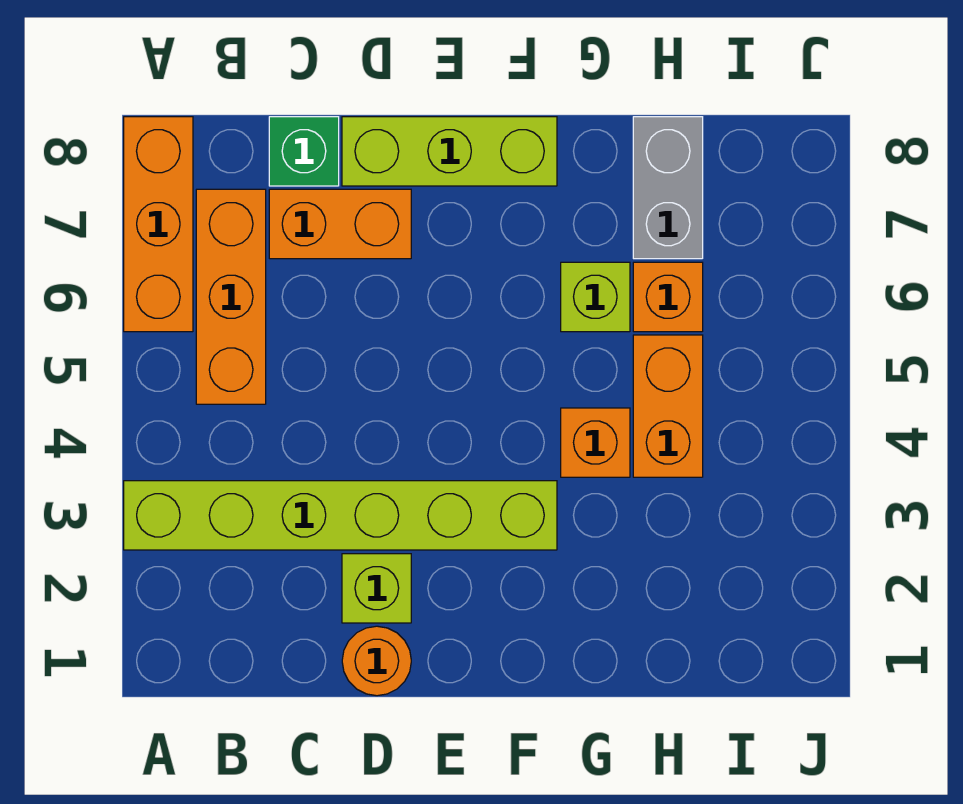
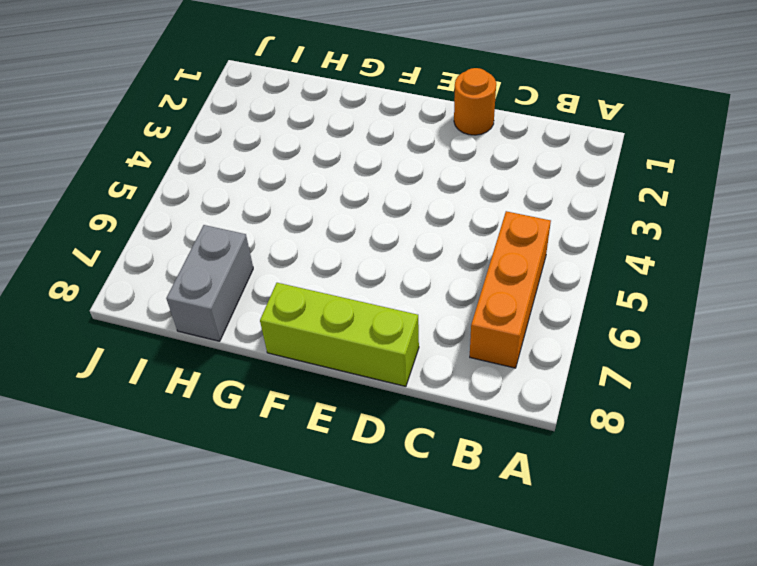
none -> lime brick A3:F3 level 1
none -> orange brick A6:A8 level 1
none -> orange brick C7:D7 level 1

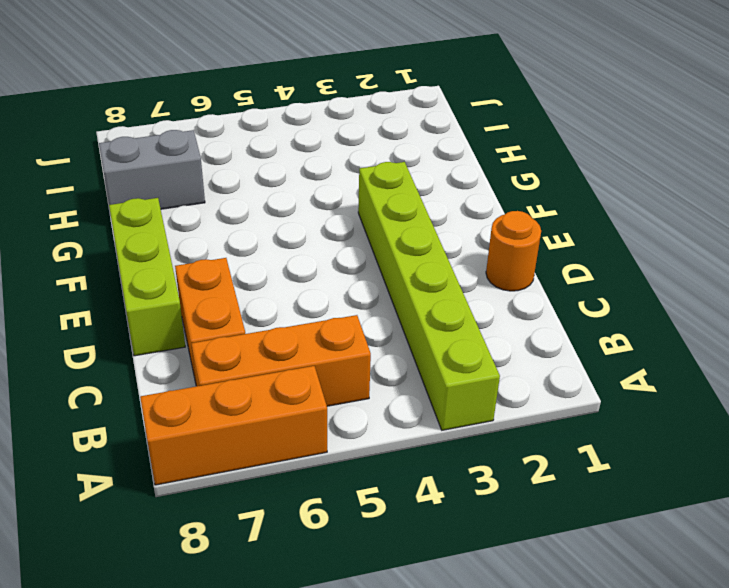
none -> green brick C8 level 1
none -> lime brick D2 level 1
none -> orange brick G4 level 1

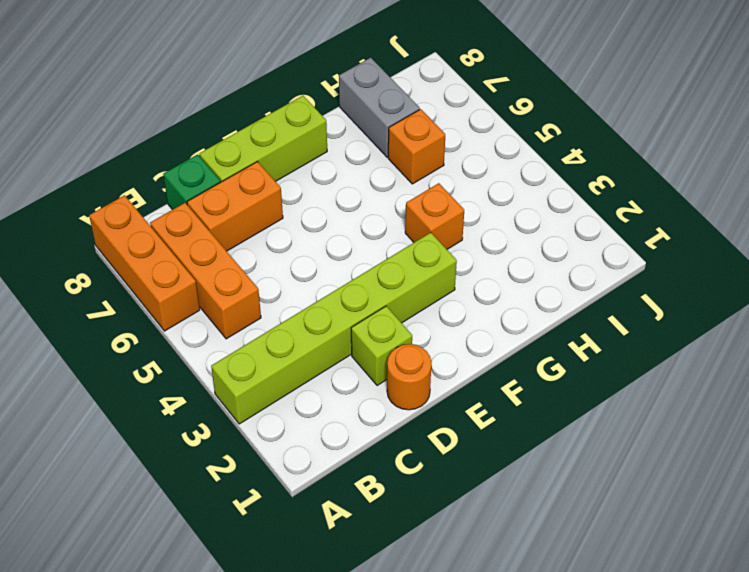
none -> lime brick G6 level 1
none -> orange brick H4:H5 level 1

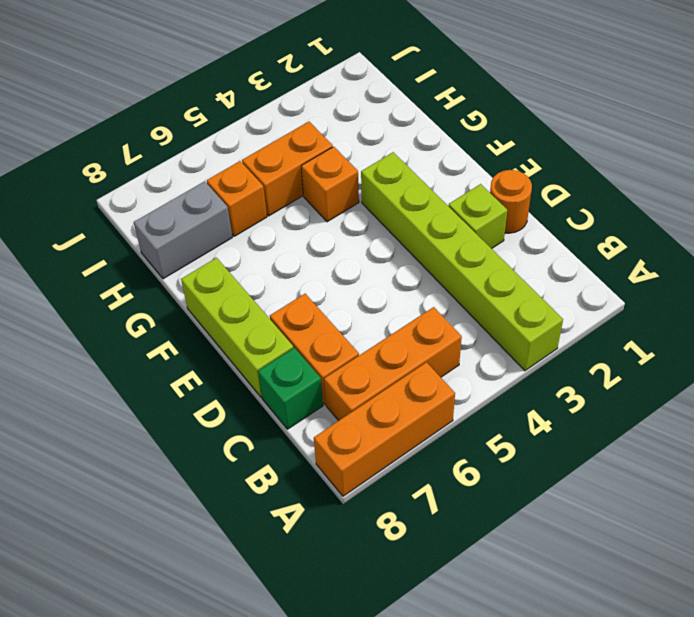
none -> lime brick G6 level 1

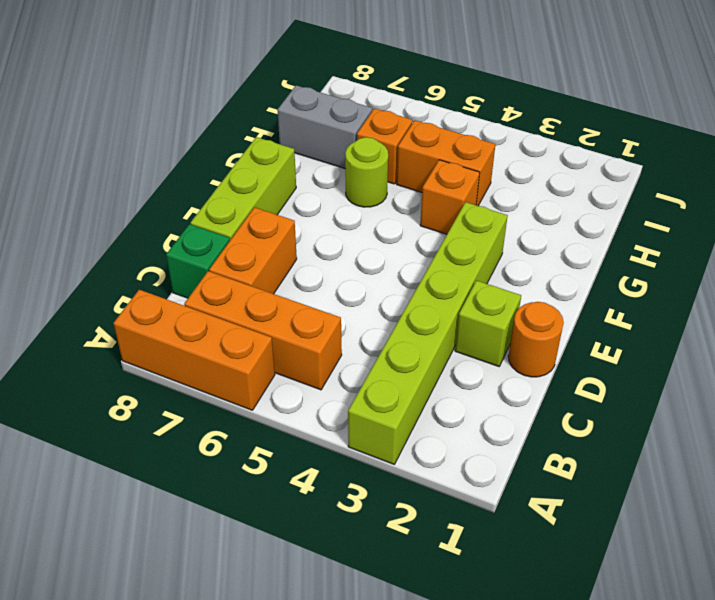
lime round brick G6 level 1 -> lime brick G6 level 1

